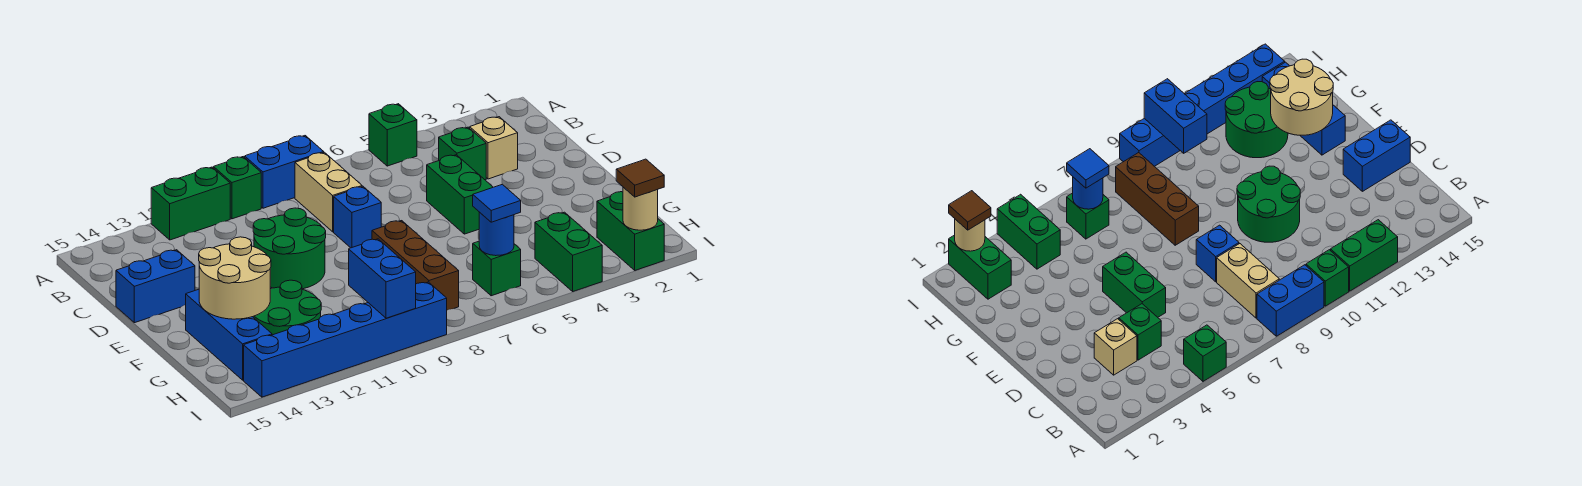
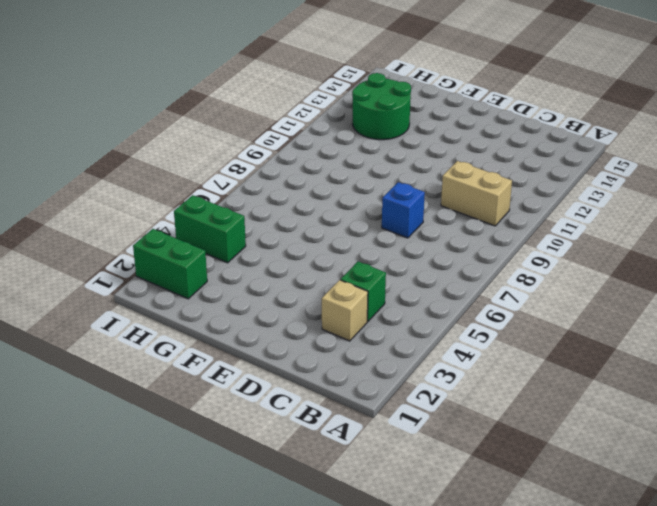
tan brick B10:C10 level 1 -> tan brick B8:C8 level 1
none -> green brick A5 level 1
none -> blue brick A8:A9 level 1
none -> green brick A10 level 1

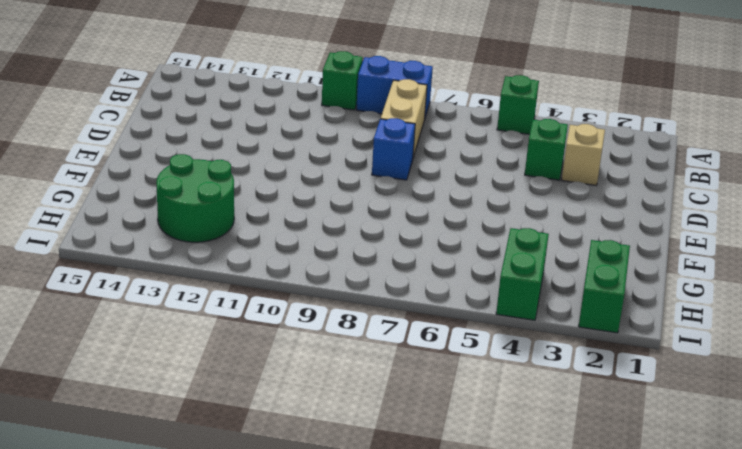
none -> green brick A11:A12 level 1
none -> green brick D5:E5 level 1
none -> green round brick D10:E11 level 1

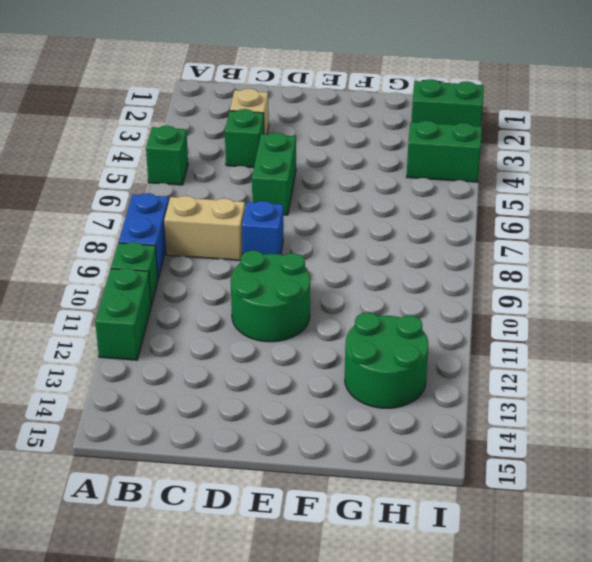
green brick D5:D6 level 1 -> green brick D5:E5 level 1
none -> blue brick D14:D15 level 1
none -> brown brick F8:H8 level 1
none -> blue brick F14:H14 level 1

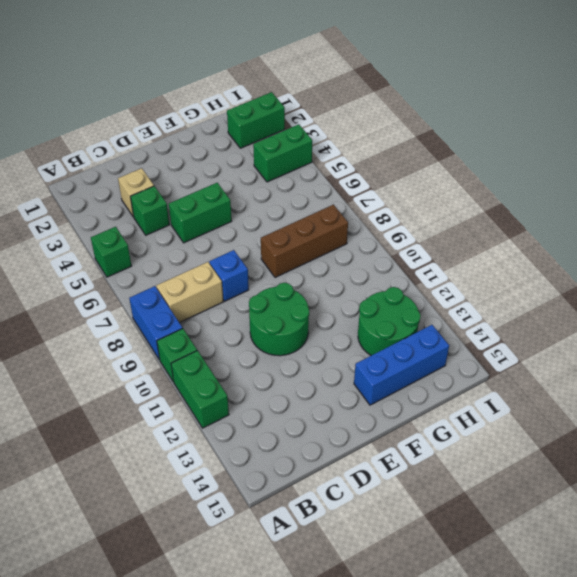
none -> blue brick D14:D15 level 1
none -> green brick H6 level 1
none -> blue brick I9:I14 level 1

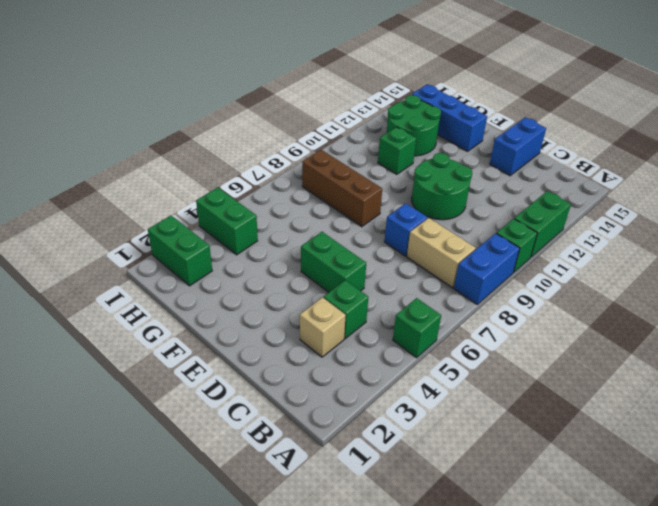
green brick G11 level 1 -> green brick H6 level 1
none -> blue brick I9:I14 level 1
none -> tan round brick F13:G14 level 2
none -> blue round brick H6 level 2

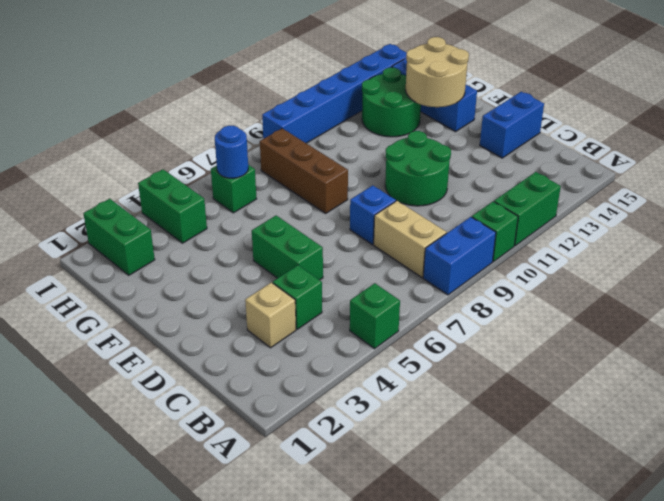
none -> blue brick H10:I10 level 2
none -> tan round brick I2 level 2
none -> blue tile H6 level 3

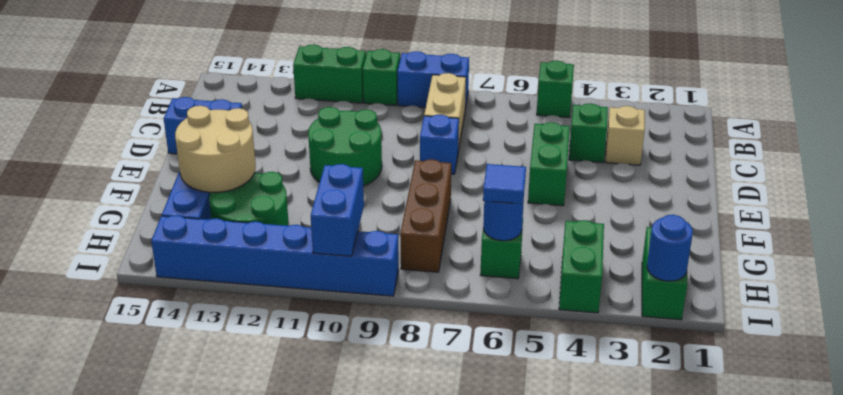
blue round brick I2 level 2 -> tan round brick I2 level 2
none -> brown tile I2 level 3

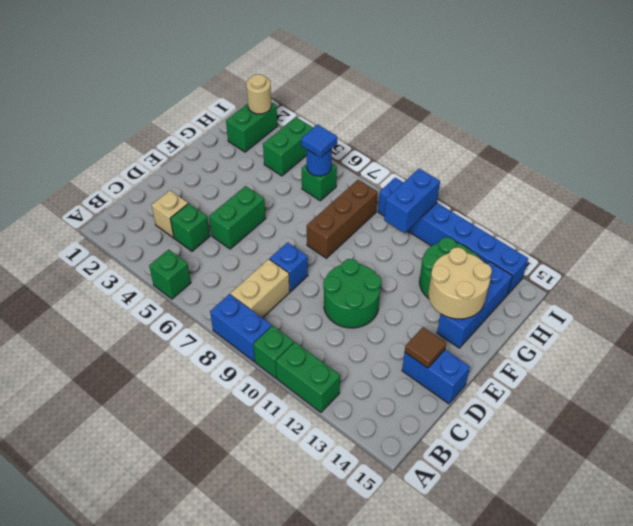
brown tile D14 level 2 -> brown tile I2 level 3

